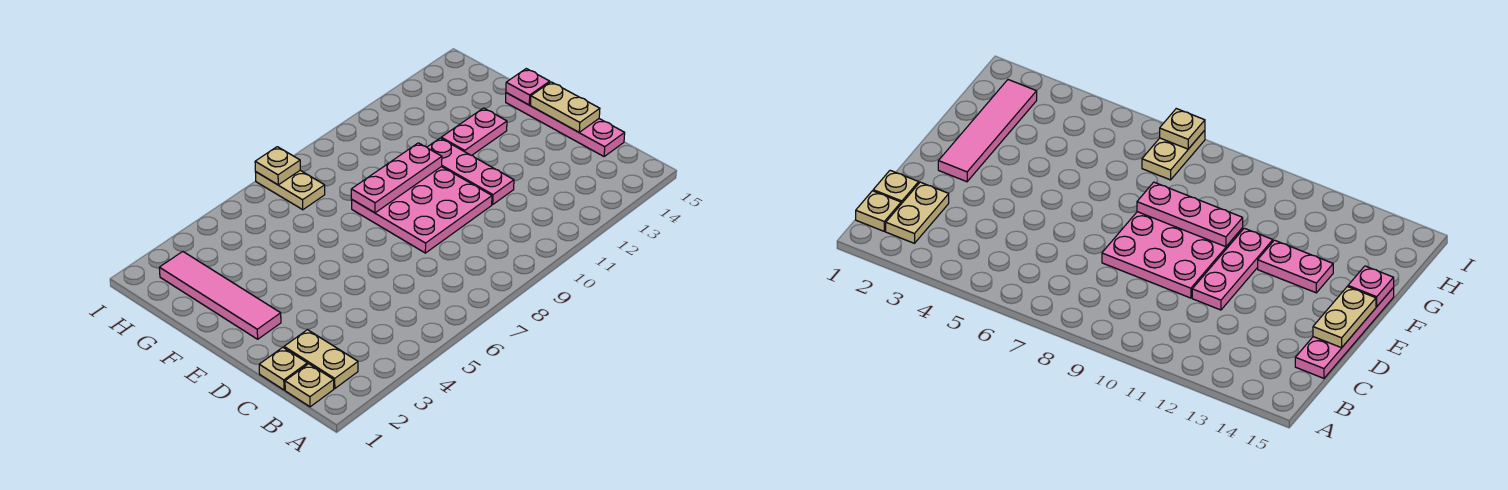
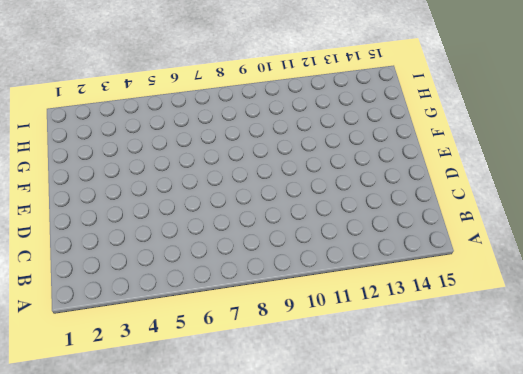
none -> tan plate B1 level 1
none -> tan plate B2:C2 level 1
none -> tan plate C1 level 1

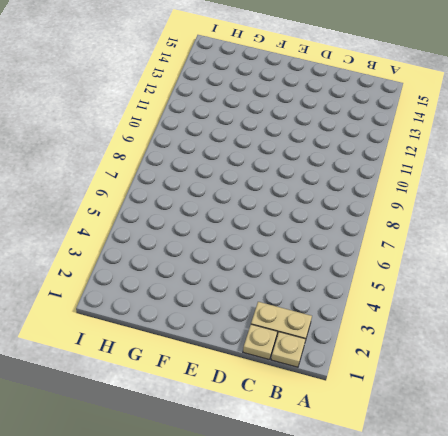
none -> pink plate C15:F15 level 1
none -> pink plate D8:F10 level 1
none -> pink plate D11:F11 level 1

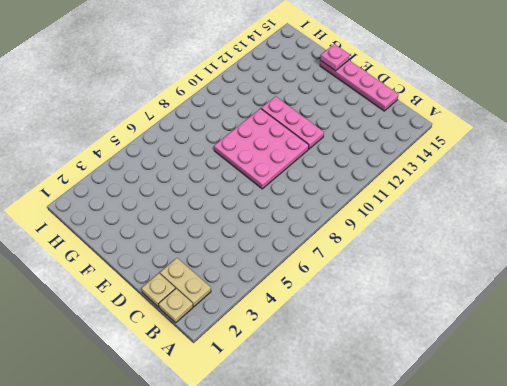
none -> pink tile E2:H2 level 1
none -> pink plate F12:F13 level 1
none -> tan plate H7:I7 level 1

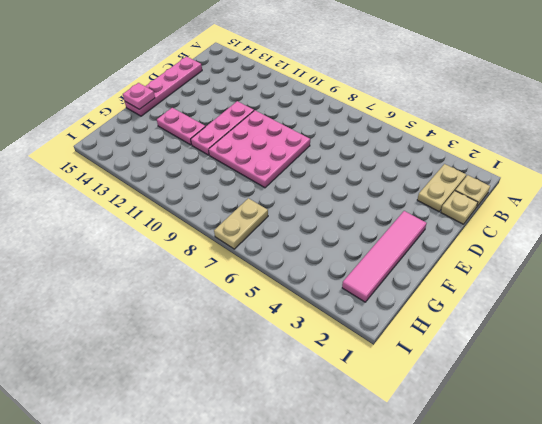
none -> tan plate D15:E15 level 2
none -> pink plate F8:F10 level 2
none -> tan plate I7 level 2

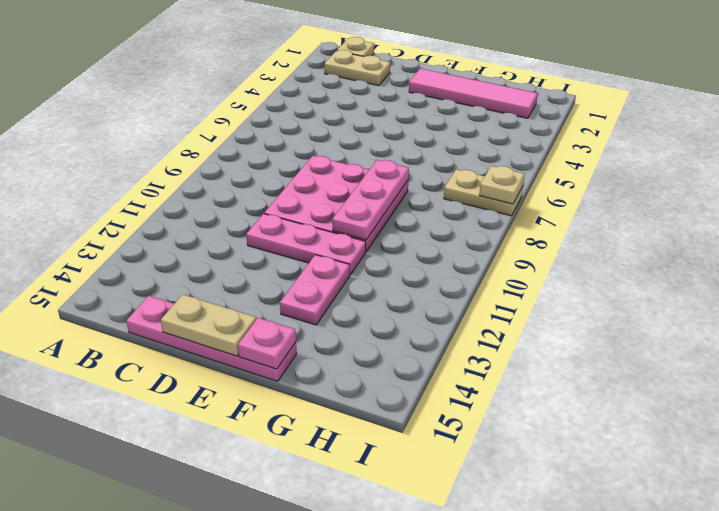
none -> tan plate C1 level 1

